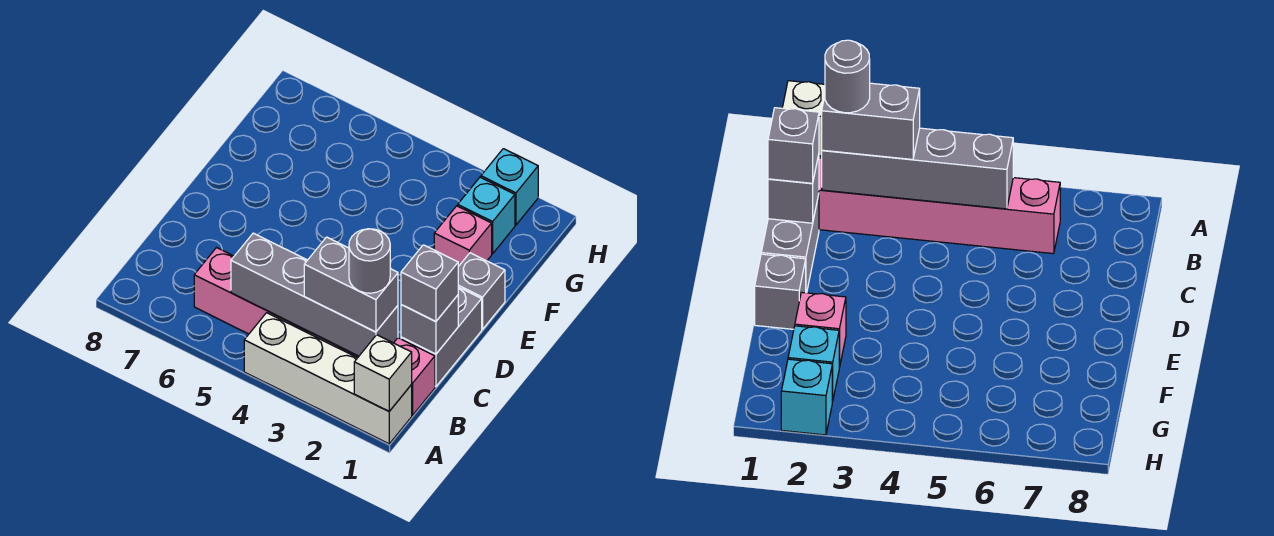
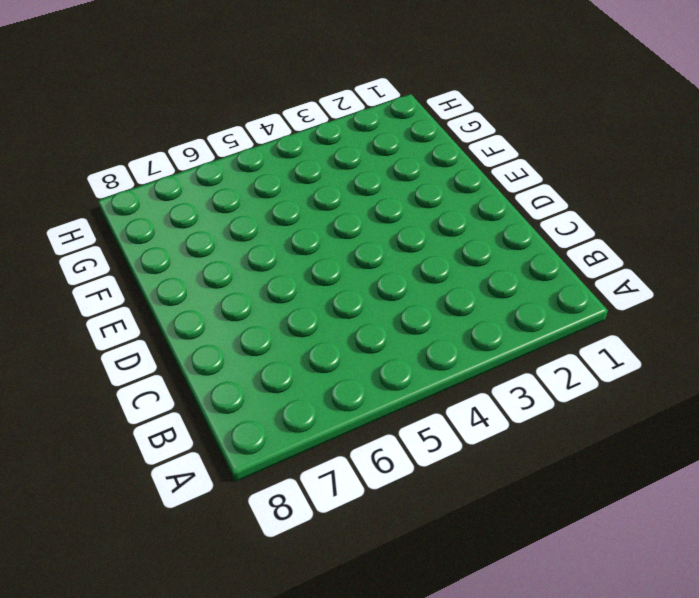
none -> white brick A1:A4 level 1
none -> pink brick B1:B6 level 1
none -> grey brick C1:D1 level 1

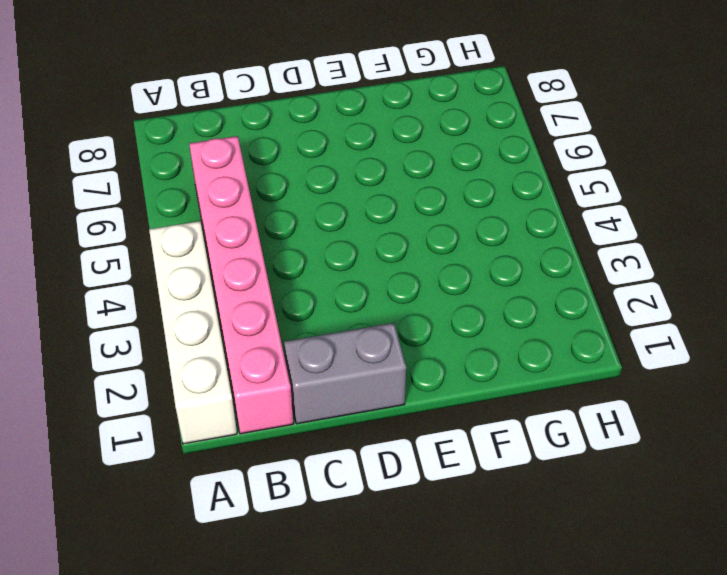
none -> grey brick E1 level 1
none -> pink brick F2 level 1
none -> cyan brick G2 level 1

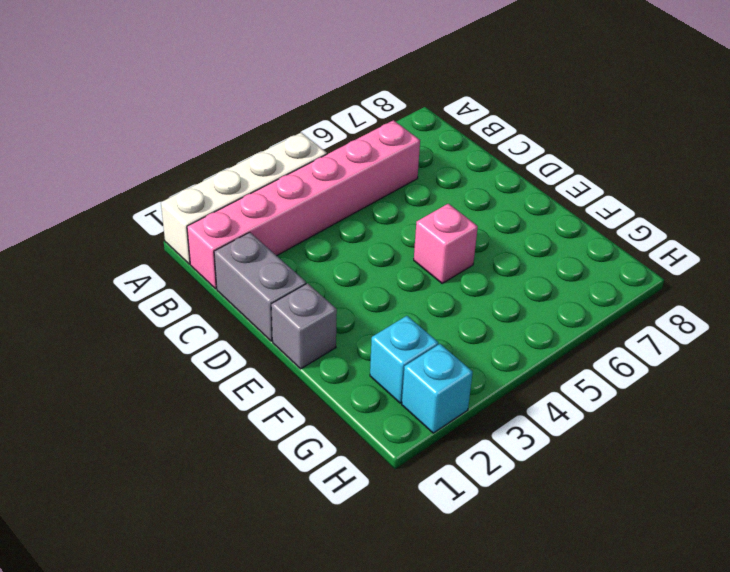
pink brick E5 level 1 -> pink brick F2 level 1
none -> white brick A1 level 2
none -> grey brick B2:B5 level 2
none -> grey brick C1 level 2

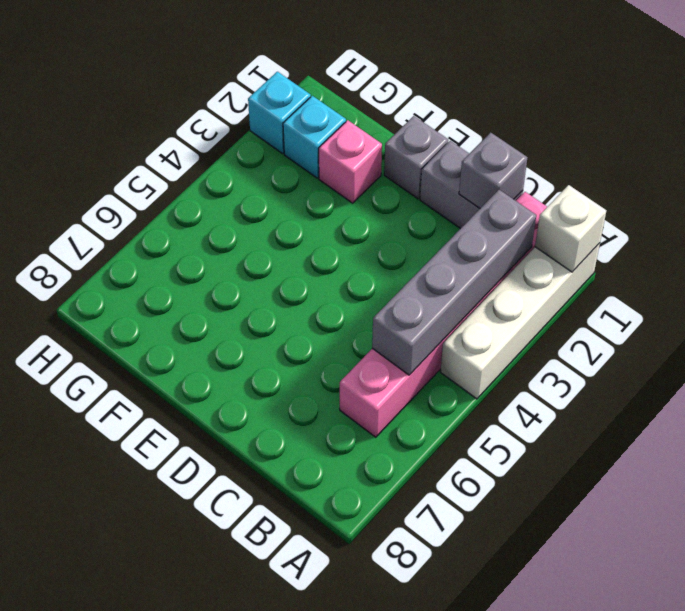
none -> grey brick B2:B3 level 3
none -> grey brick C1 level 3
none -> grey round brick B2 level 4

